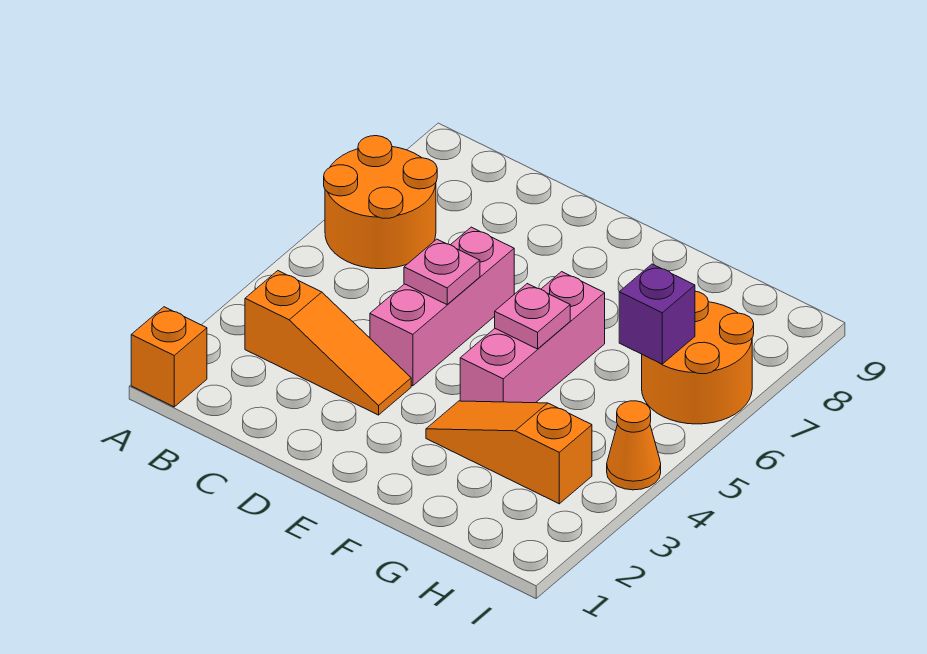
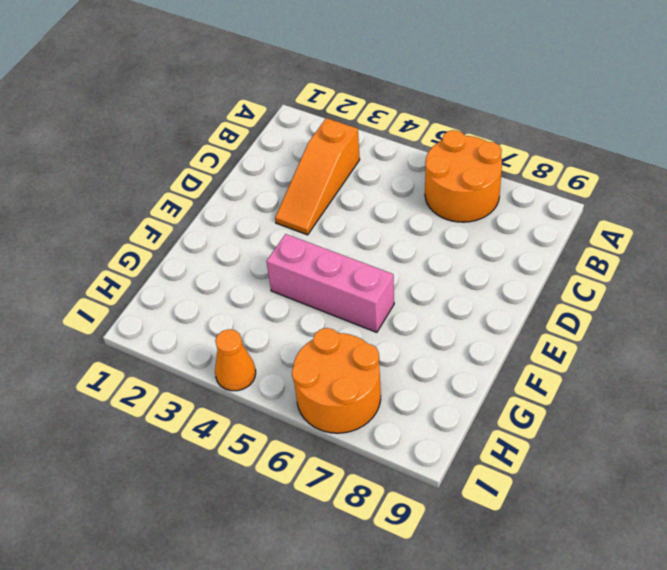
none -> orange brick A1 level 1
none -> pink brick D4:D6 level 1

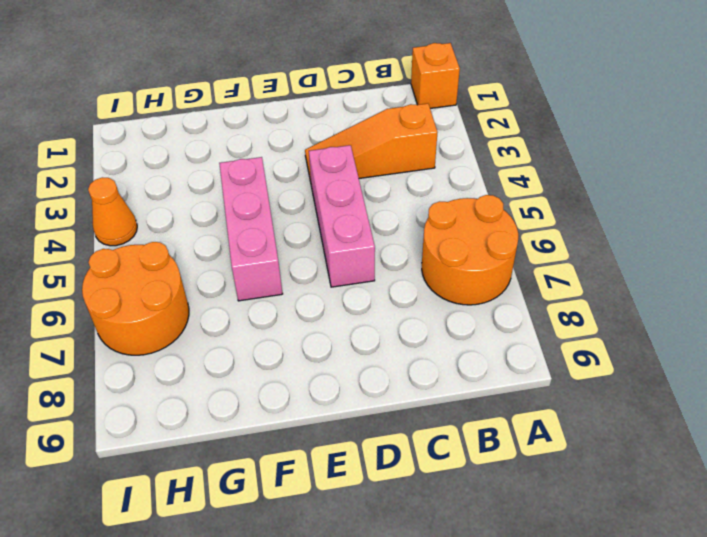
none -> orange slope F3:H3 level 1 top H
none -> pink plate D5 level 2

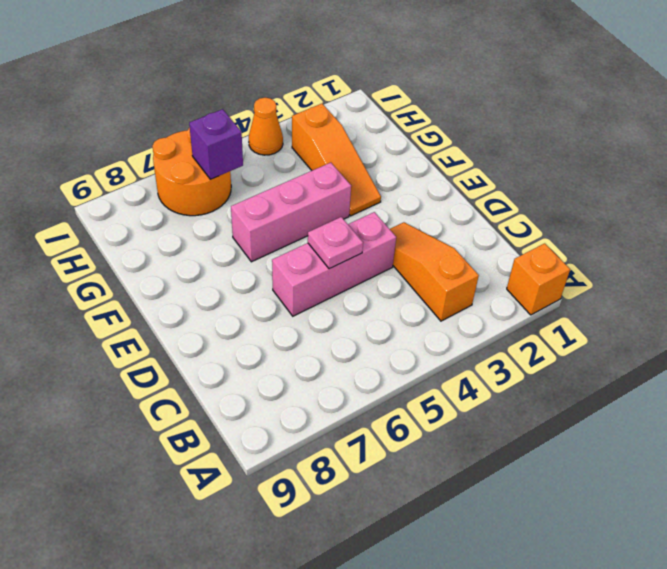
none -> orange round brick A6:B7 level 1
none -> pink plate F5 level 2

